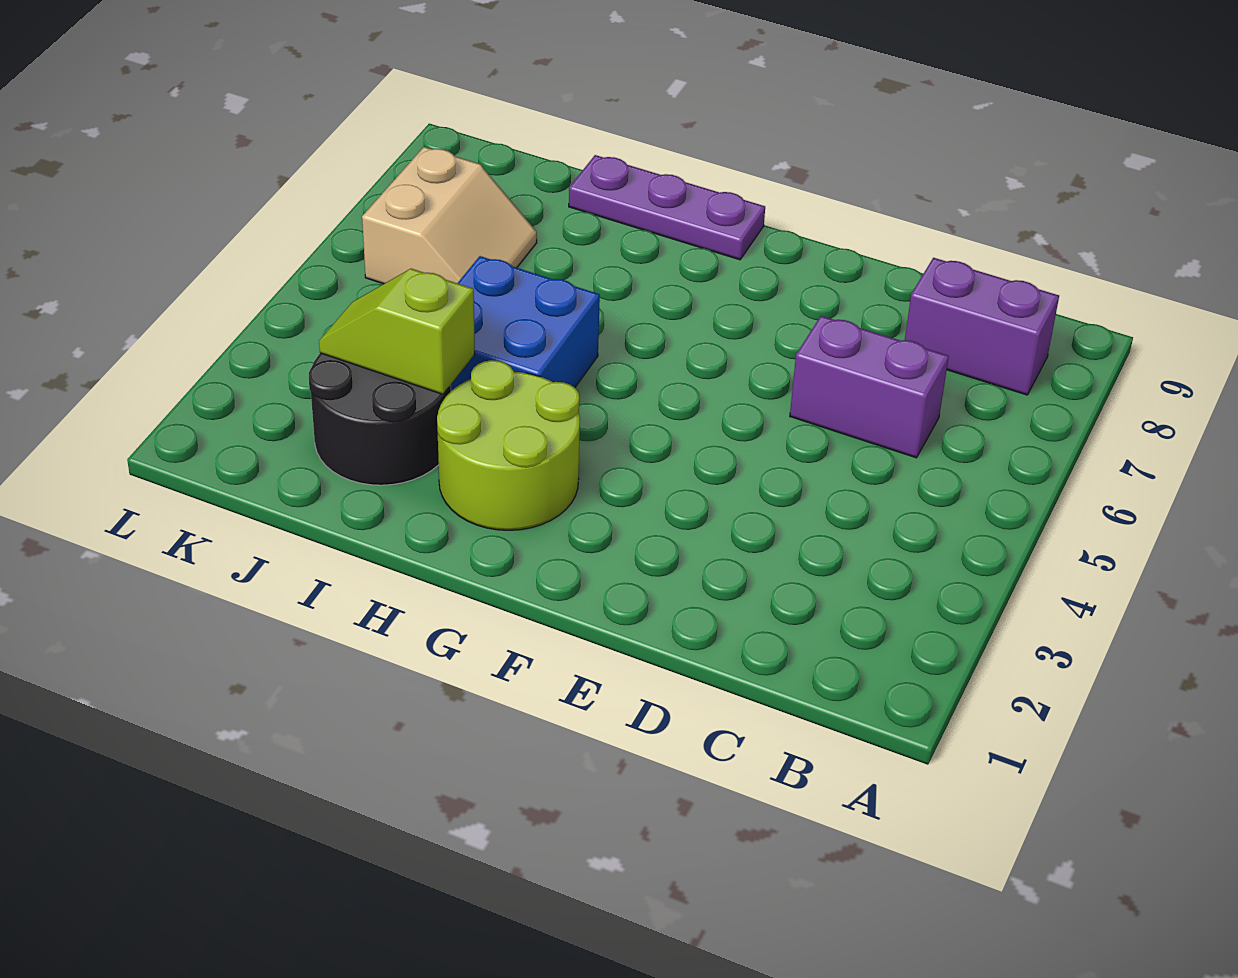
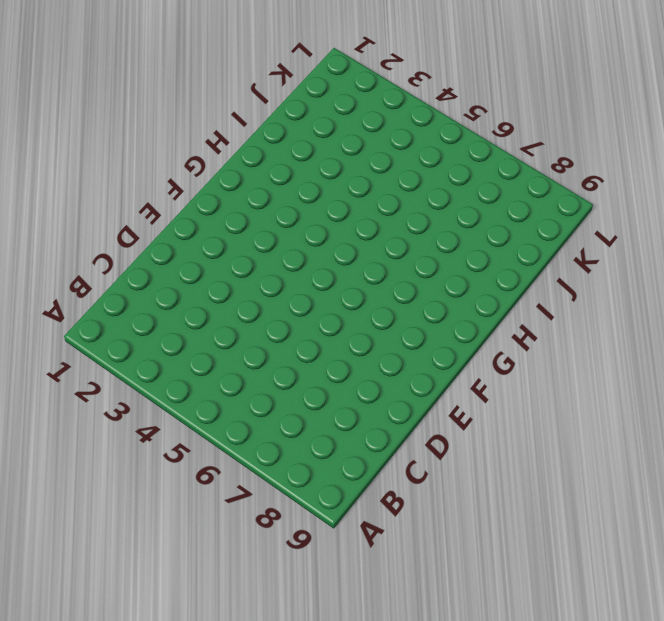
none -> purple brick B8:C8 level 1
none -> purple brick C6:D6 level 1

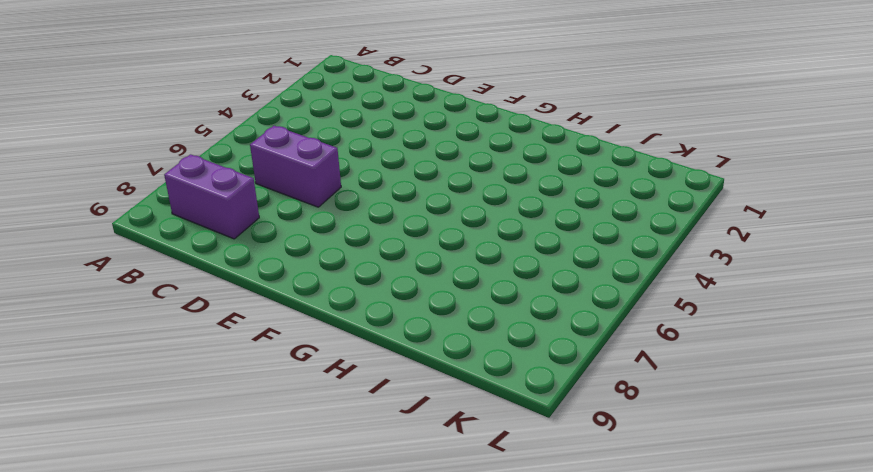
none -> lime round brick G2:H3 level 1
none -> purple plate G9:I9 level 1

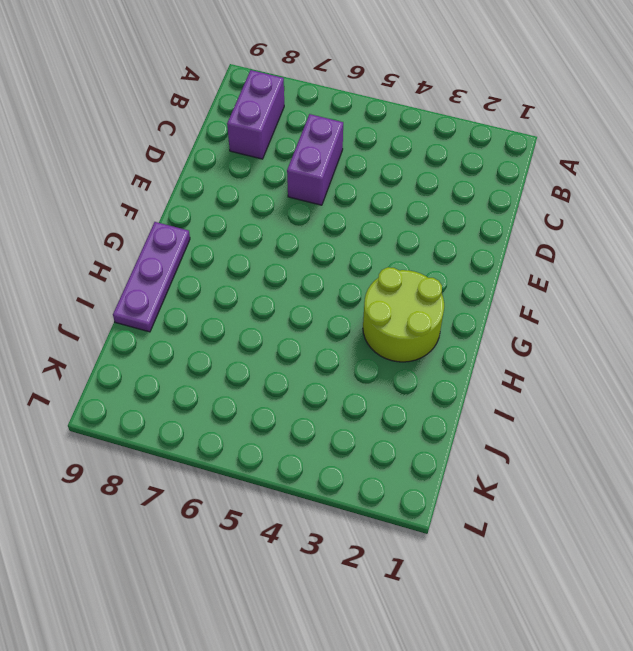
none -> blue brick H4:I5 level 1
none -> black round brick I2:J3 level 1

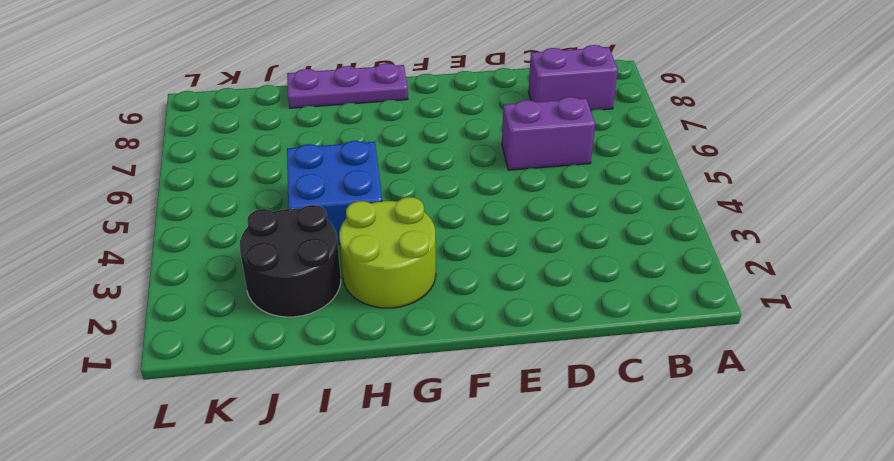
none -> tan slope J6:K7 level 1 top K
none -> lime slope I3:J3 level 2 top I

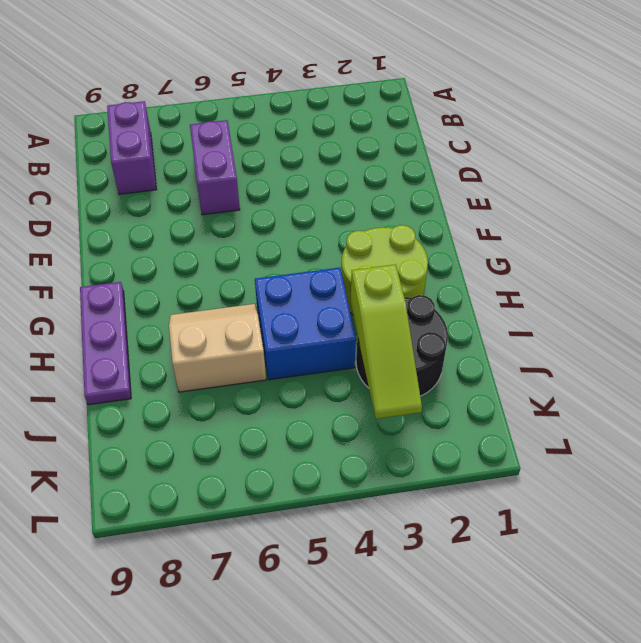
tan slope H6:I7 level 1 top I -> tan slope J6:K7 level 1 top K
lime slope I3:K3 level 2 top I -> lime slope I3:J3 level 2 top I

